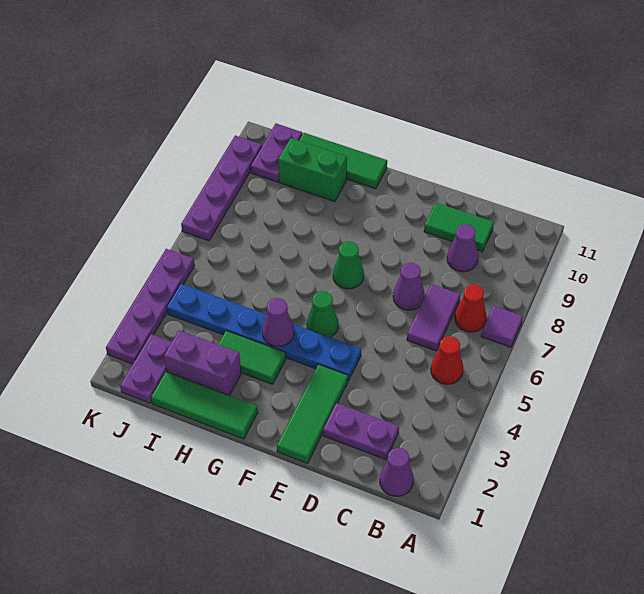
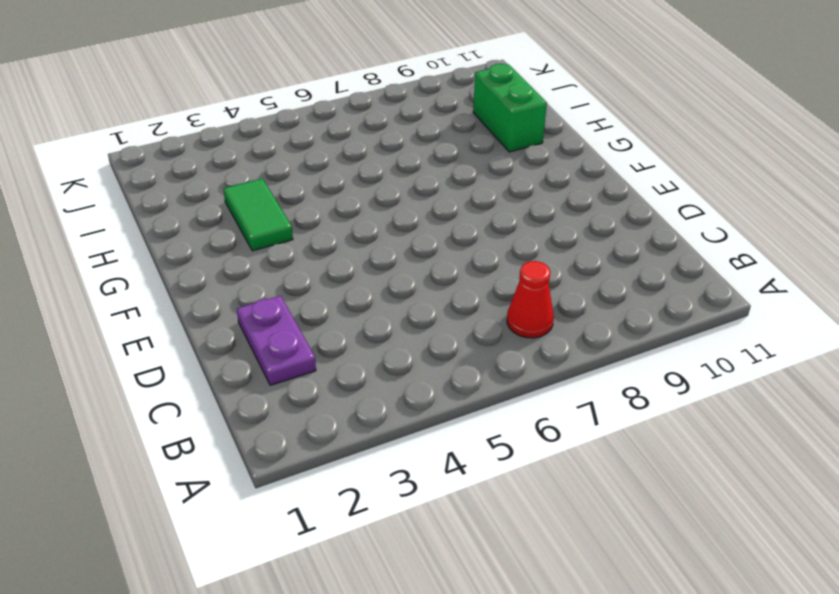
none -> purple tile A7 level 1
none -> purple cone B1 level 1
none -> red cone B5 level 1

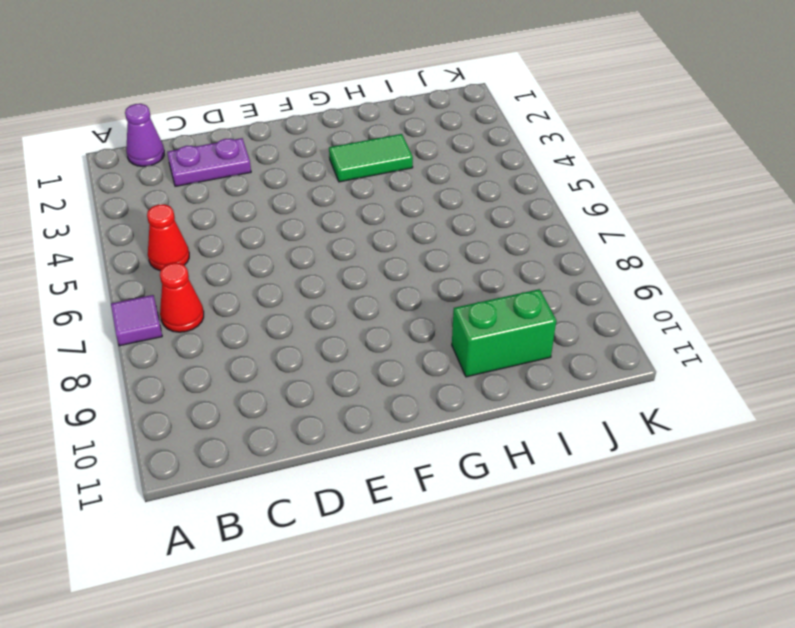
none -> purple tile C6:C7 level 1
none -> purple cone C9 level 1
none -> green tile C10:D10 level 1

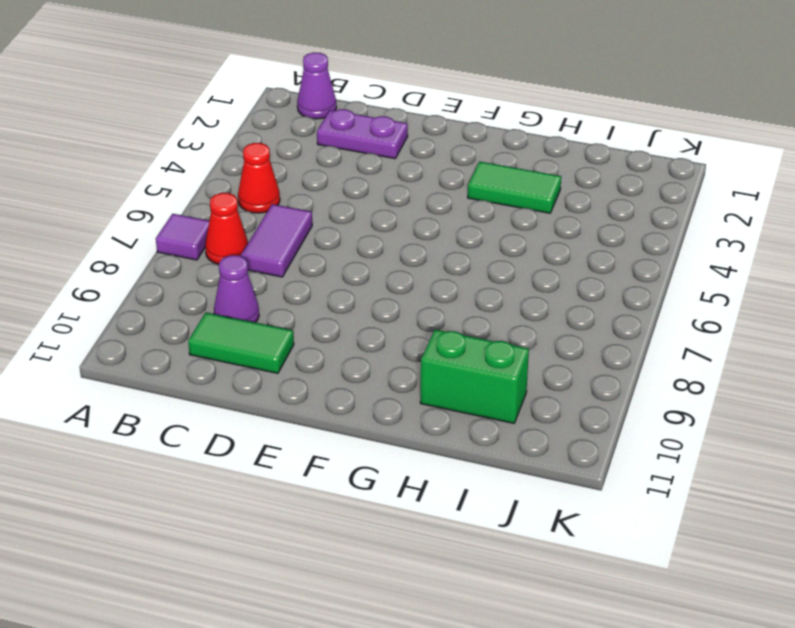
none -> purple cone D7 level 1
none -> green tile E1:E3 level 1
none -> blue plate E4:J4 level 1

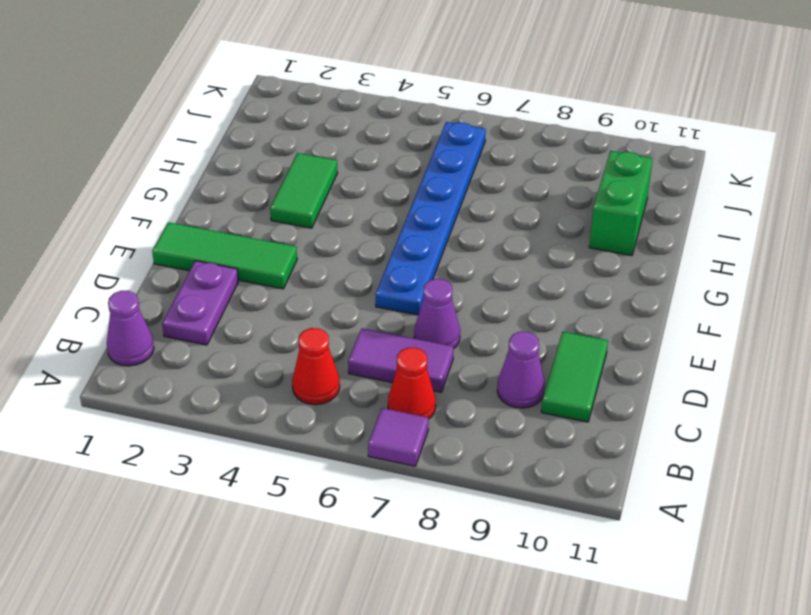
blue plate E6:J6 level 1 -> blue plate E4:J4 level 1
none -> green cone F5 level 1
none -> green cone F7 level 1
none -> green tile G1:I1 level 1

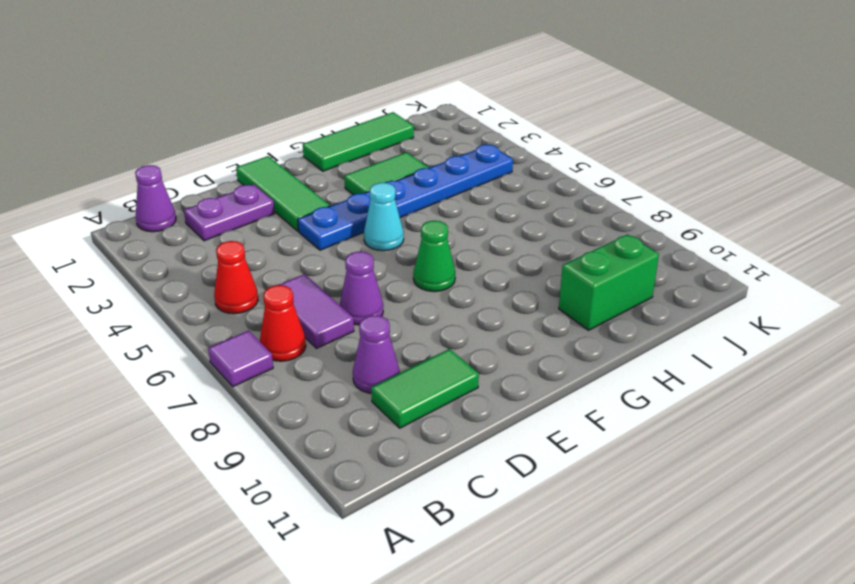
cyan cone F5 level 1 -> green cone F5 level 1
none -> green tile G11:I11 level 1
none -> purple brick H2:I2 level 1
none -> purple plate J1:J2 level 1

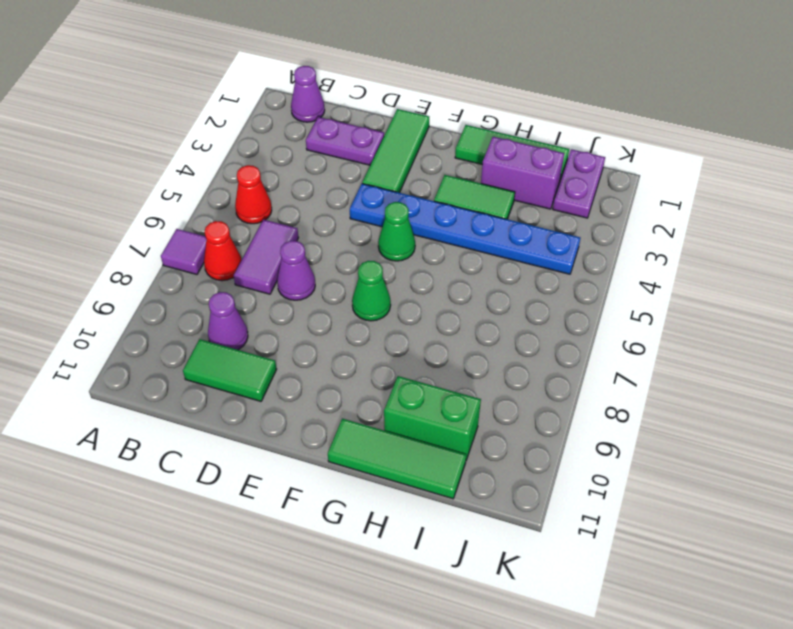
none -> purple plate J10:J11 level 1
none -> purple plate K2:K5 level 1
none -> purple plate K7:K10 level 1

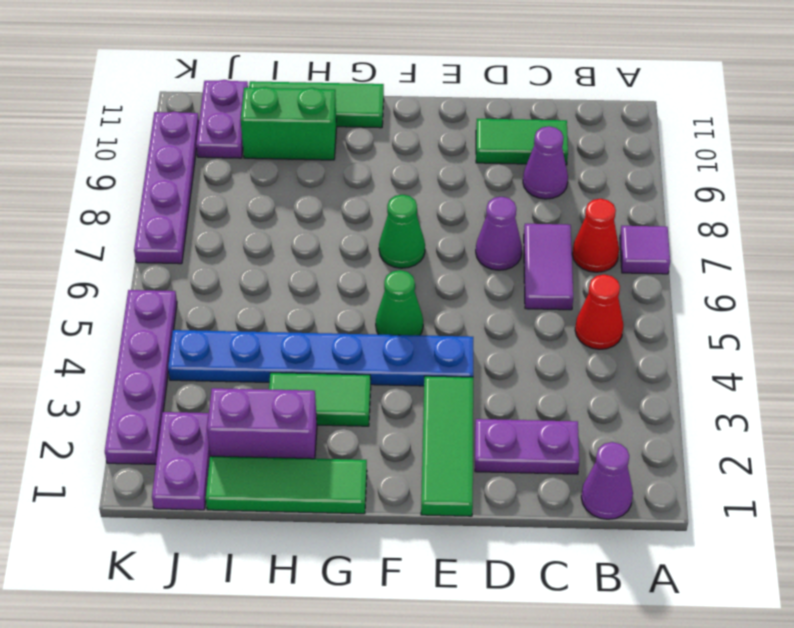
none -> purple cone G4 level 2

